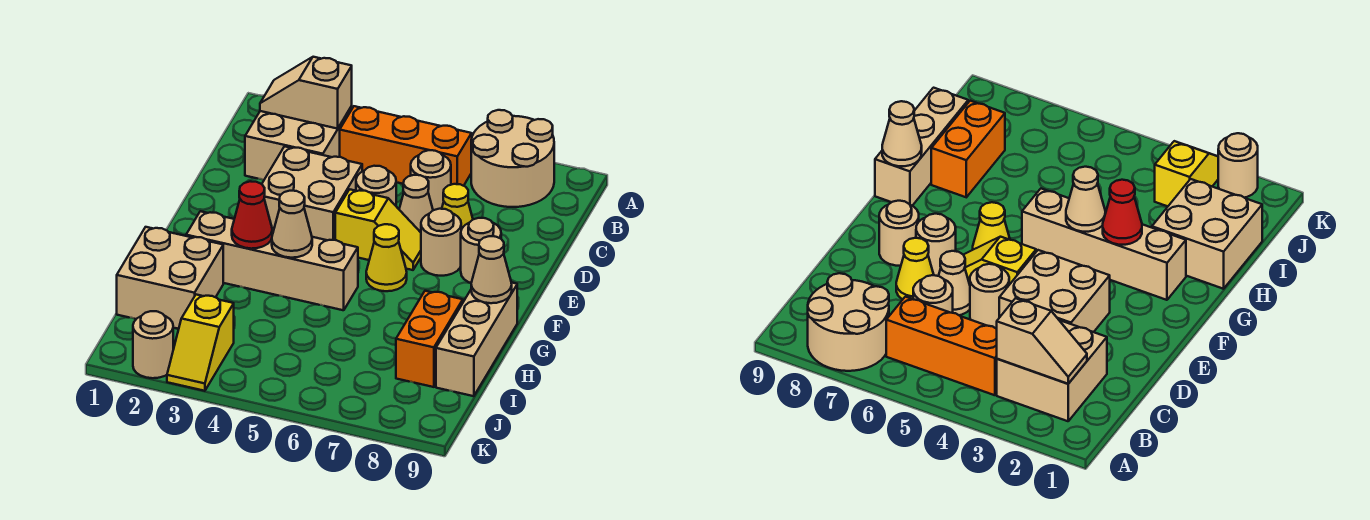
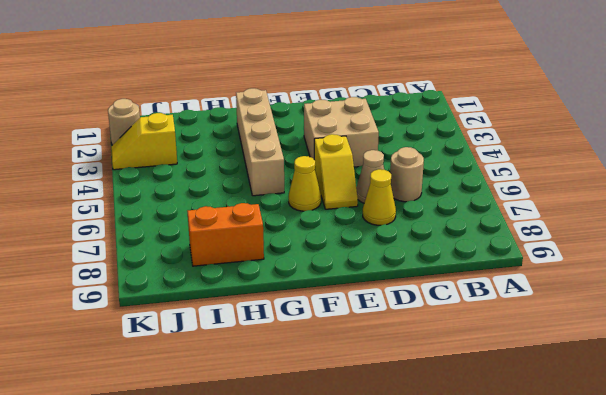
none -> tan round brick A7:B8 level 1
none -> tan brick B2:C3 level 1
none -> orange brick B4:B6 level 1

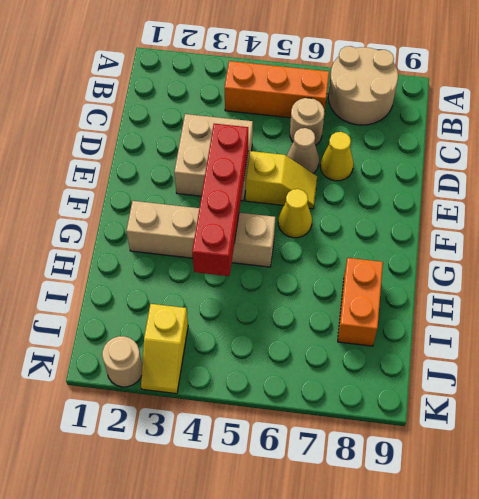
red brick E4:H4 level 2 -> tan cone G4 level 2
none -> tan brick B2:C3 level 1
none -> tan round brick D5 level 1
none -> tan round brick E7 level 1

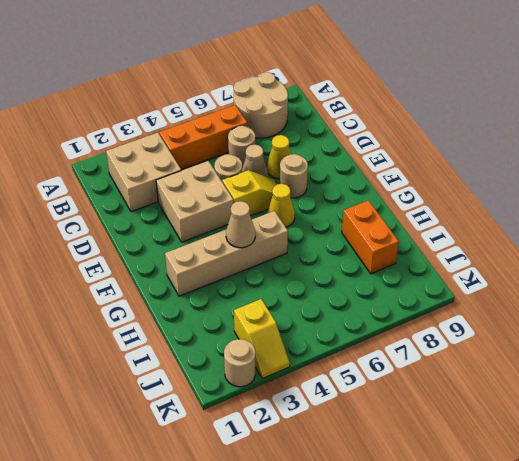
none -> tan round brick E8 level 1
none -> tan brick G9:I9 level 1
none -> tan brick H1:I2 level 1

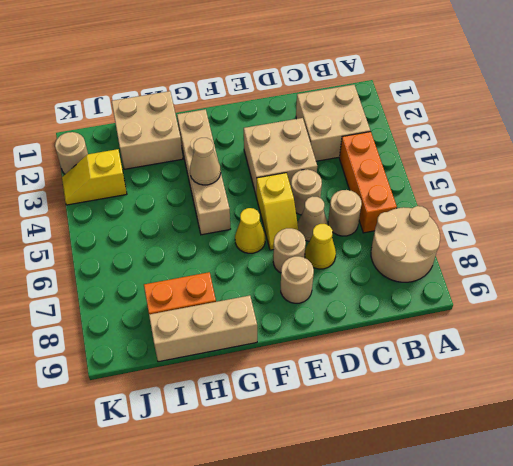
none -> tan slope B2:B3 level 2 top 3
none -> red cone G3 level 2
none -> tan cone G9 level 2

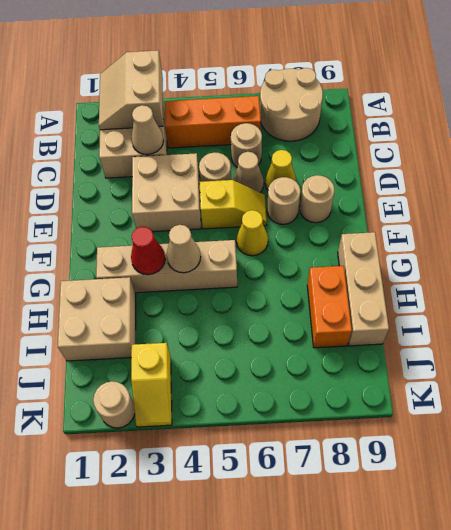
tan slope A2:B3 level 2 top 3 -> tan slope B2:B3 level 2 top 3
tan cone C3 level 2 -> tan cone G9 level 2

